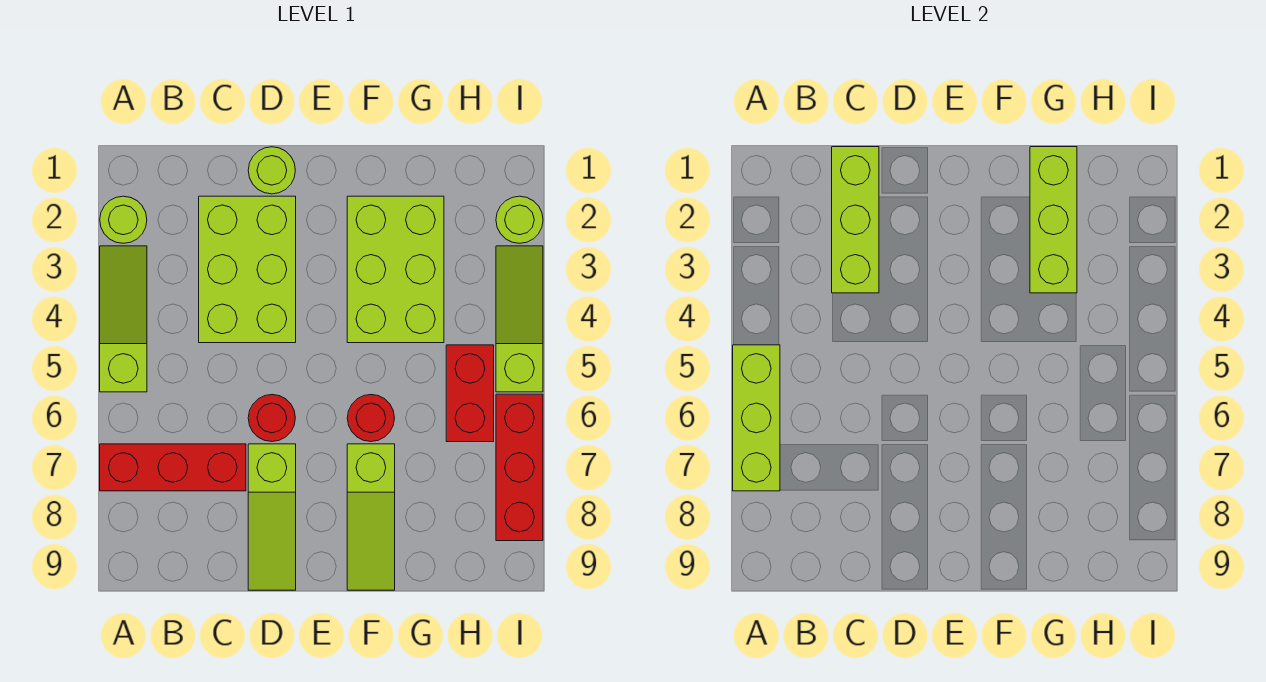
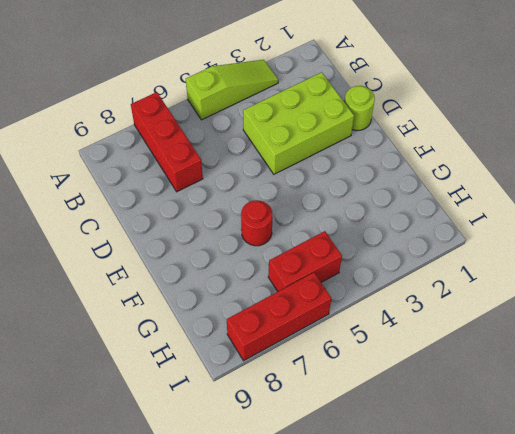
none -> lime round brick A2 level 1
none -> red round brick D6 level 1
none -> lime slope D7:D9 level 1 top 7

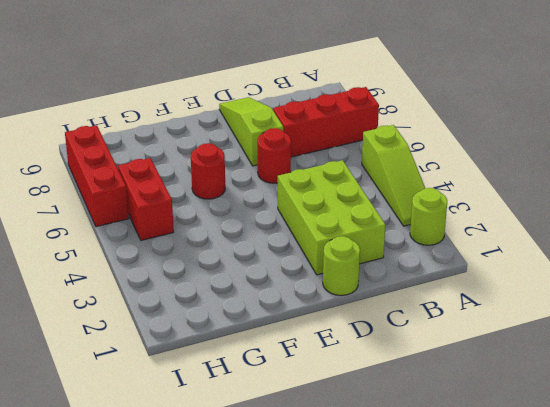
none -> lime brick F2:G4 level 1
none -> lime slope F7:F9 level 1 top 7
none -> lime round brick I2 level 1

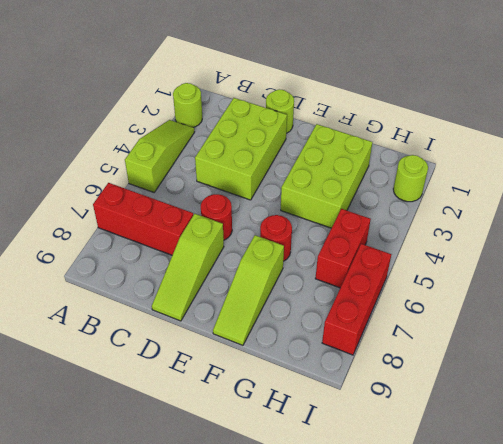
none -> lime slope I3:I5 level 1 top 5
none -> lime brick A5:A7 level 2
none -> lime brick C1:C3 level 2

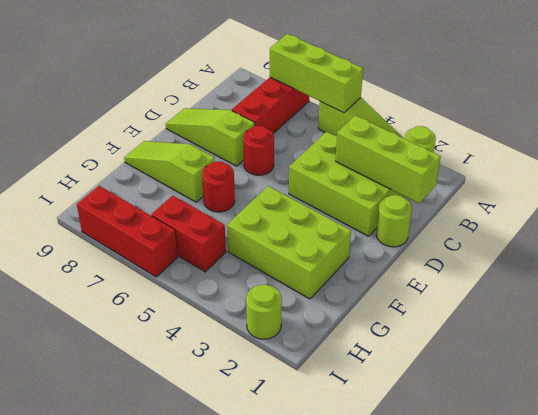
none -> lime slope I3:I5 level 1 top 5
none -> lime brick G1:G3 level 2

